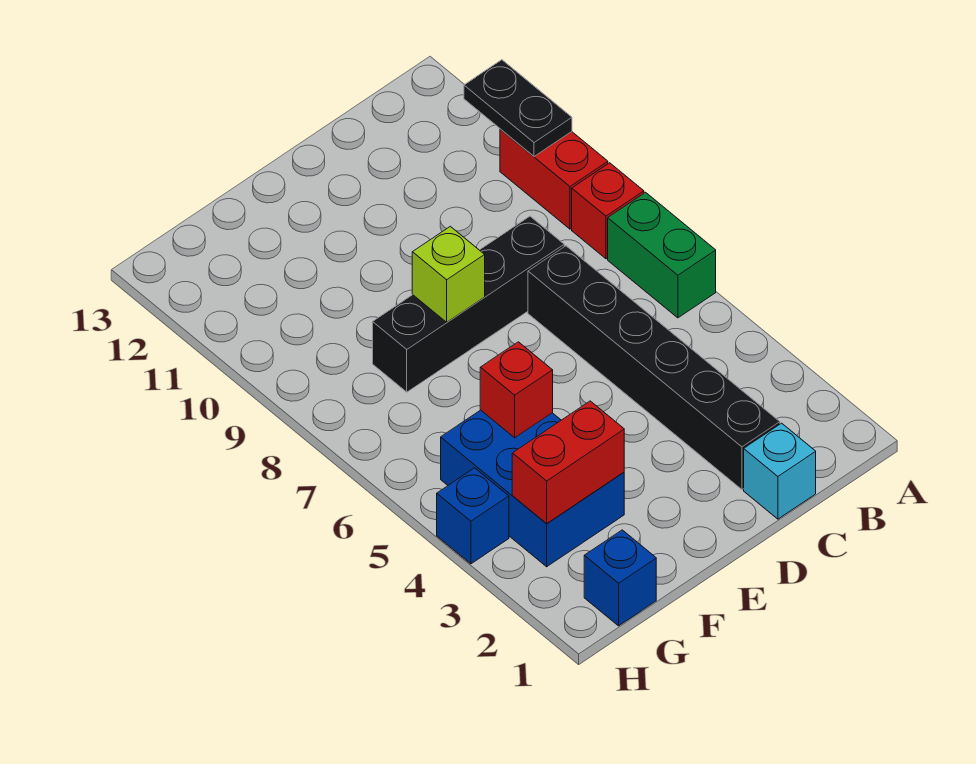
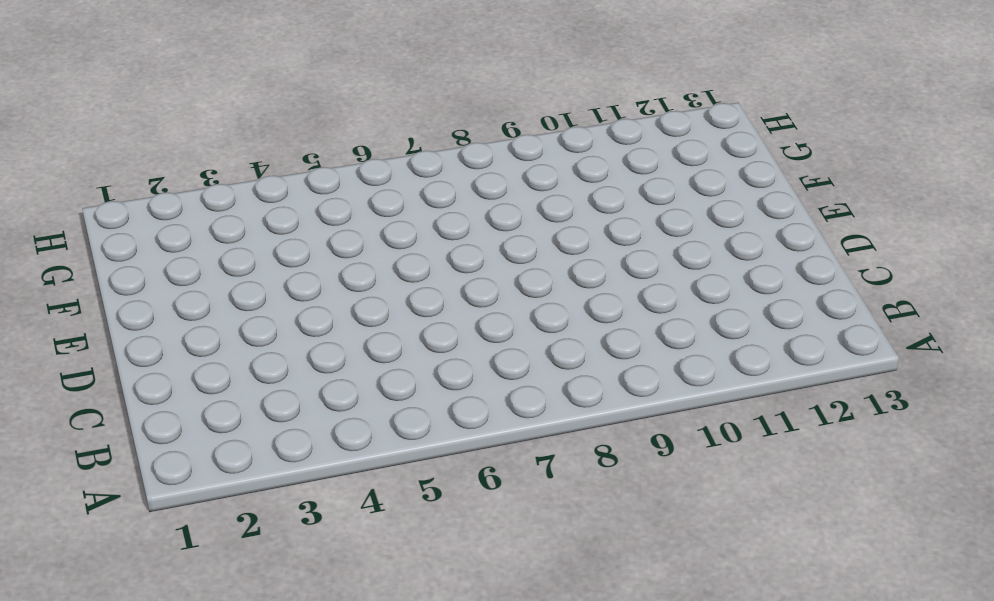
none -> green brick A6:A7 level 1
none -> red brick A8 level 1
none -> red brick A9:A10 level 1

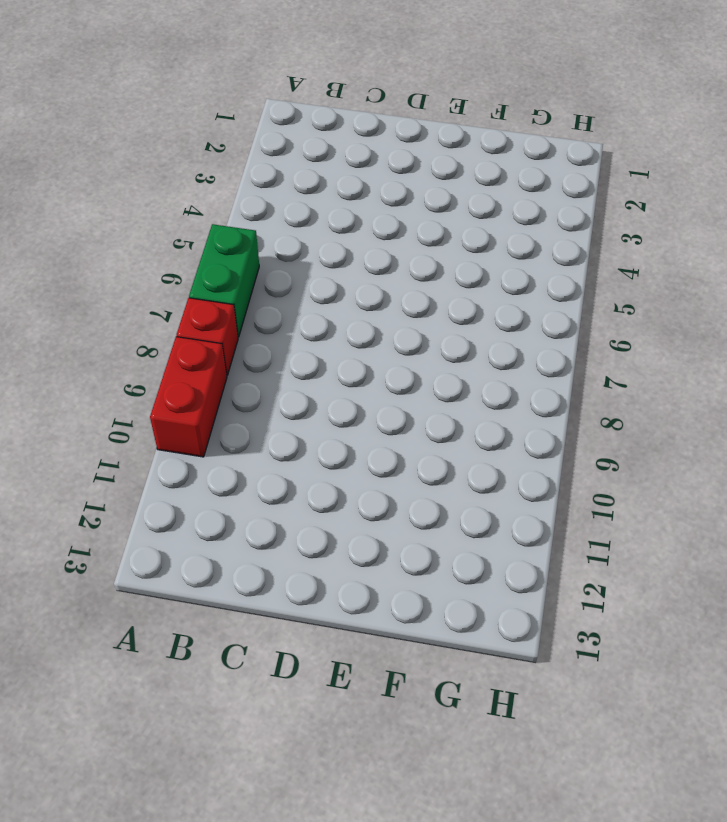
none -> cyan brick C1 level 1
none -> black brick C2:C7 level 1
none -> black brick C8:F8 level 1

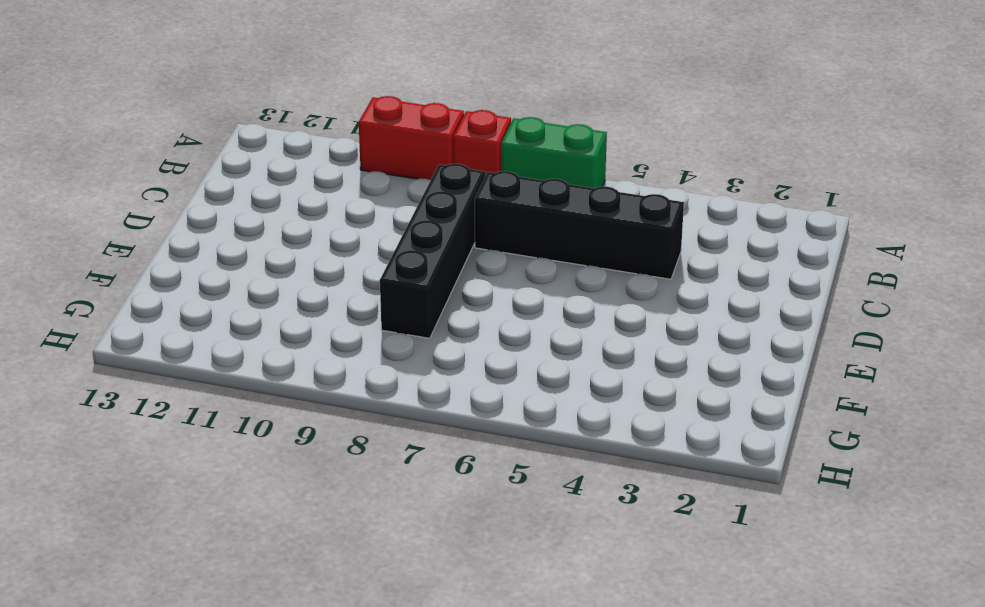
black brick C4:C7 level 1 -> black brick C2:C7 level 1
none -> cyan brick C1 level 1
none -> blue brick F3:G5 level 1
none -> blue brick G1 level 1

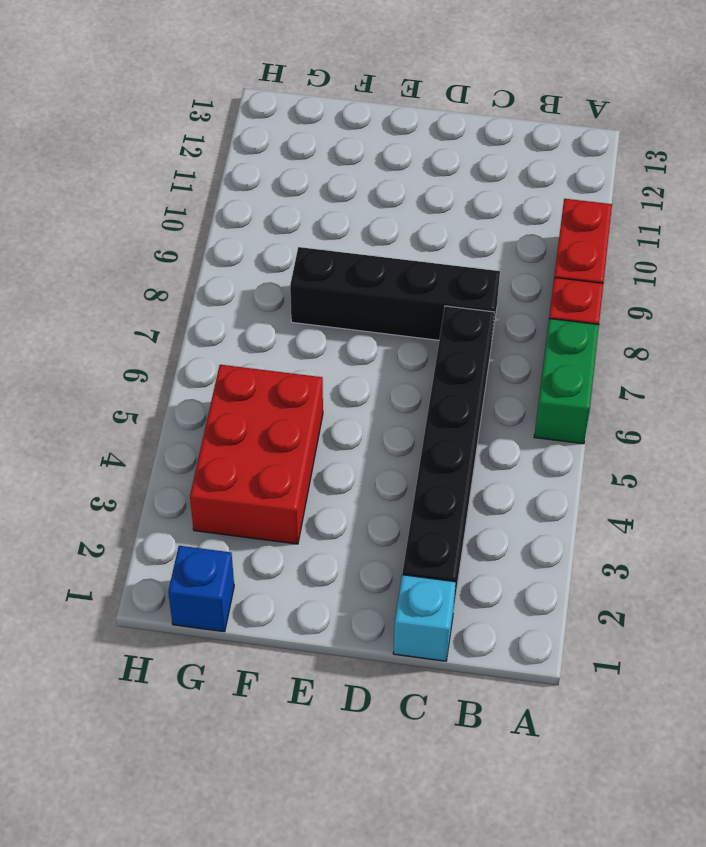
red brick F3:G5 level 1 -> blue brick F3:G5 level 1
none -> blue brick H4 level 1
none -> black plate A10:A11 level 2
none -> lime brick E8 level 2

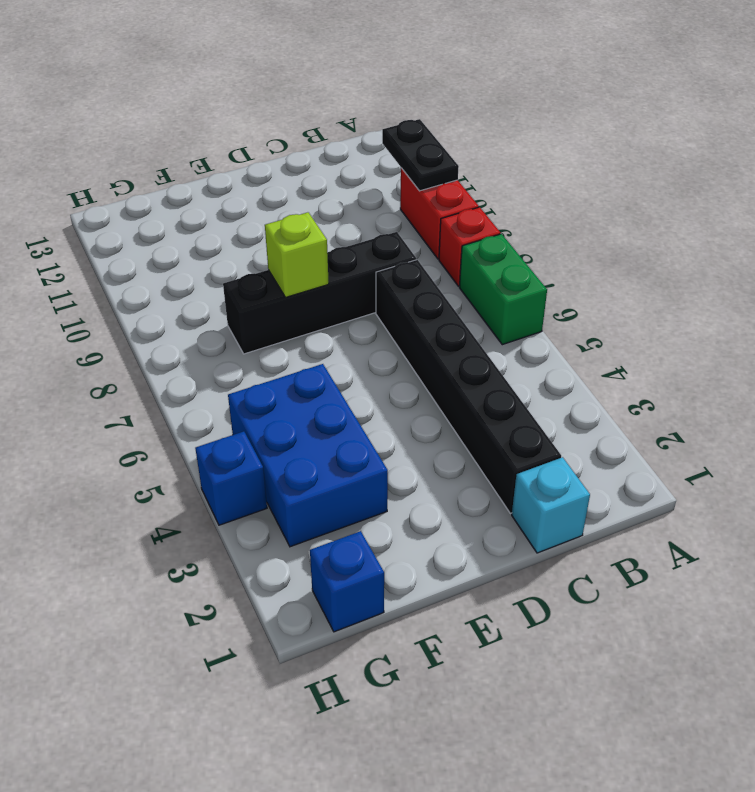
none -> red brick F3:G3 level 2
none -> red brick F5 level 2

